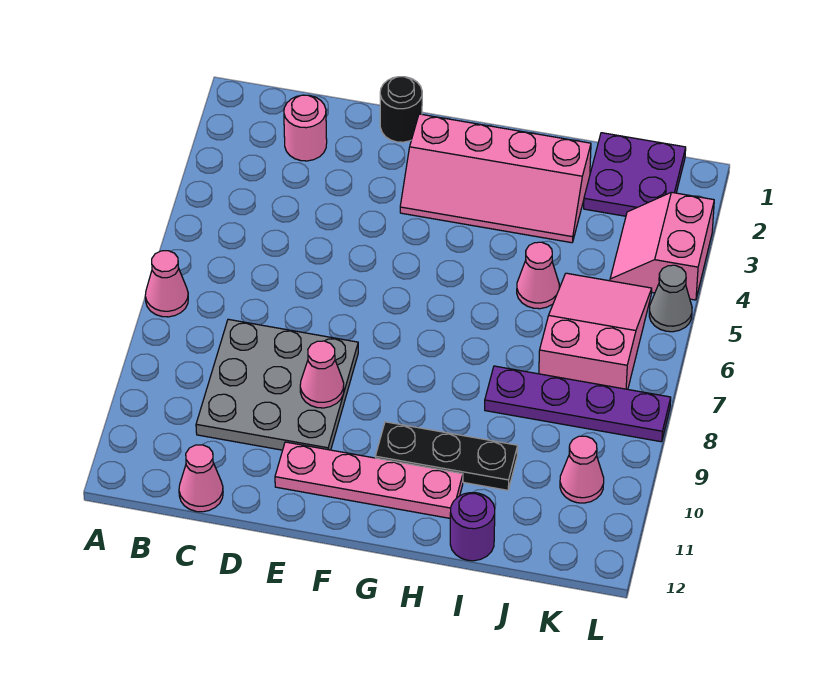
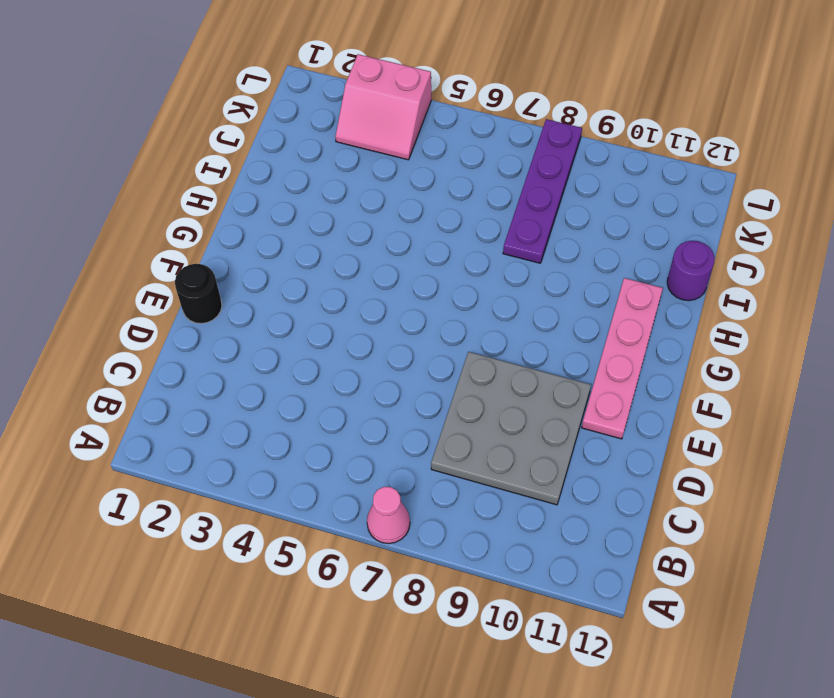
none -> pink round brick C2 level 1
none -> pink cone C12 level 1
none -> pink slope F2:I3 level 1 top 2

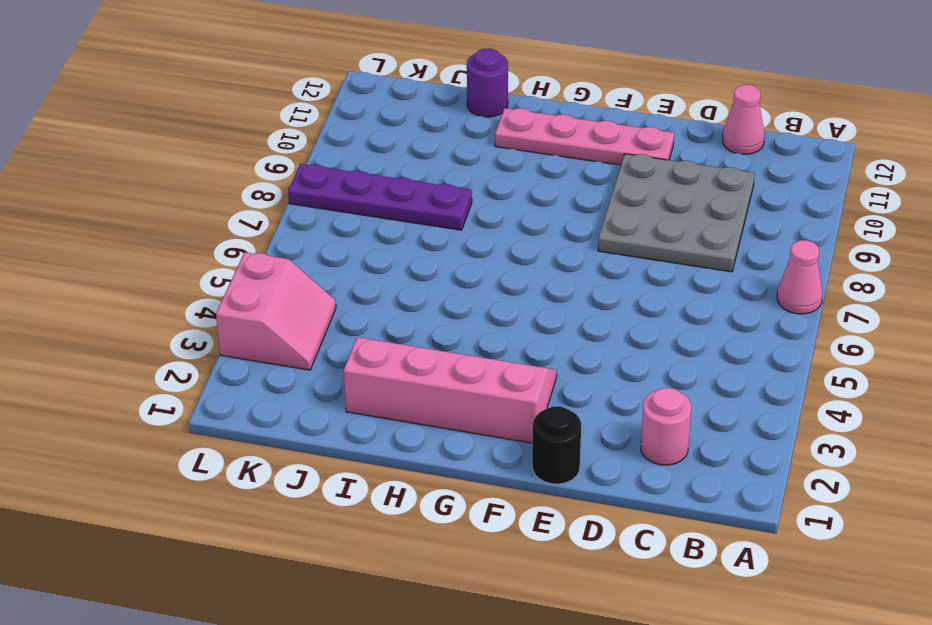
none -> black plate G10:I10 level 1
none -> pink cone I5 level 1
none -> purple plate J1:K2 level 1

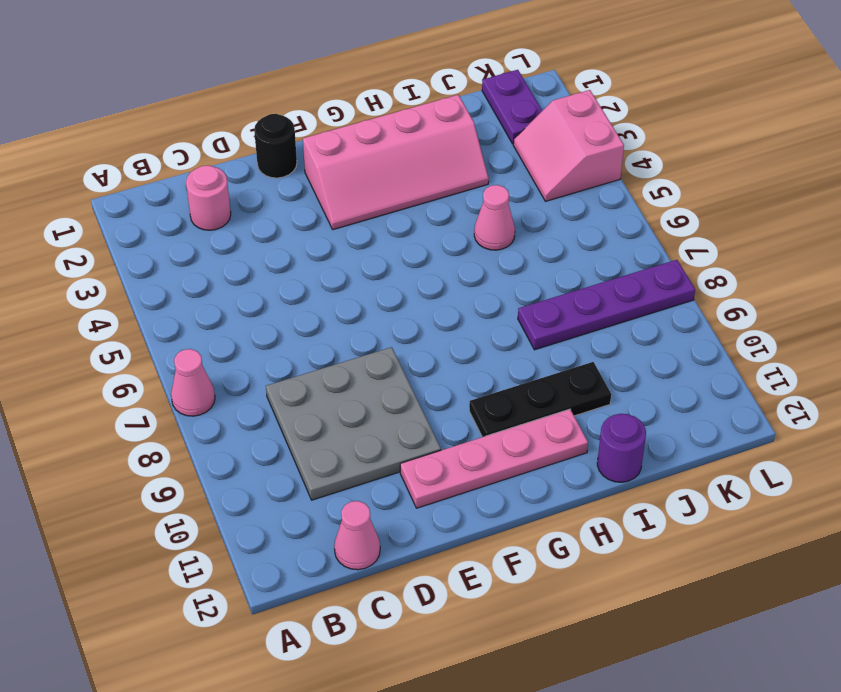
purple plate K1:K2 level 1 -> purple plate J1:K2 level 1
none -> pink slope J5:K7 level 1 top 7
none -> pink cone K10 level 1
none -> grey cone L5 level 1

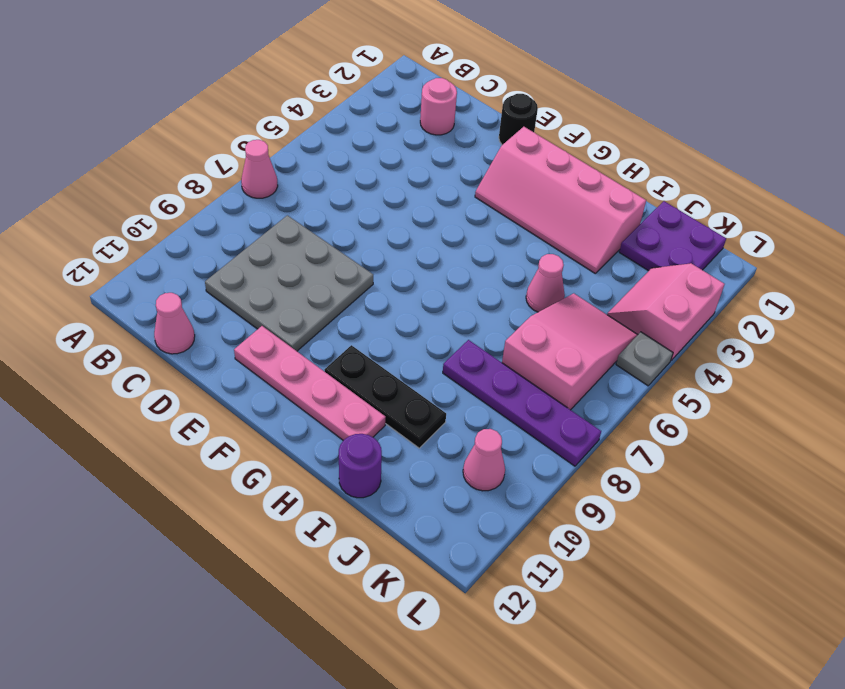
grey plate L5 level 1 -> grey cone L5 level 1
none -> pink cone E9 level 2

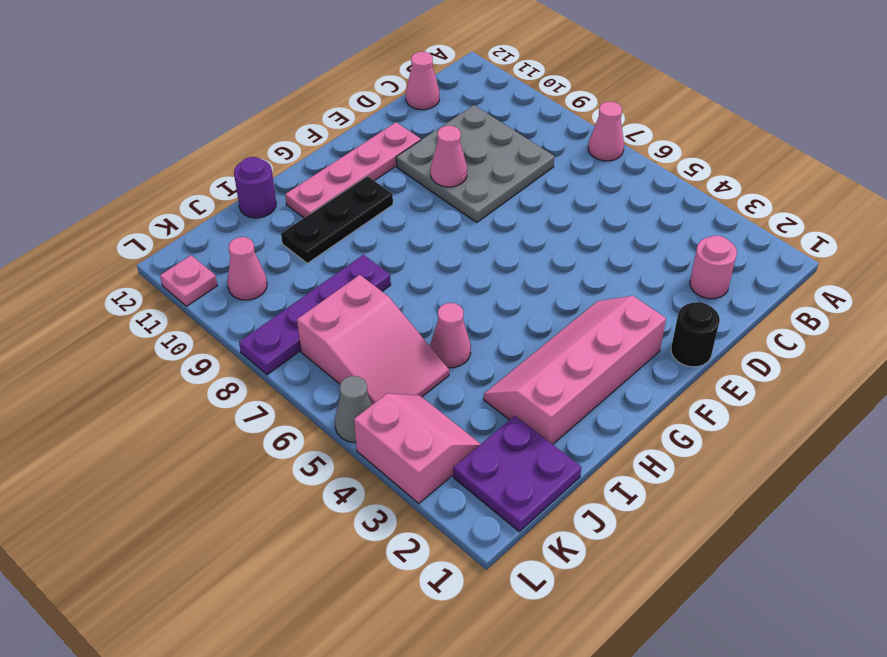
pink plate L11 level 1 -> none

